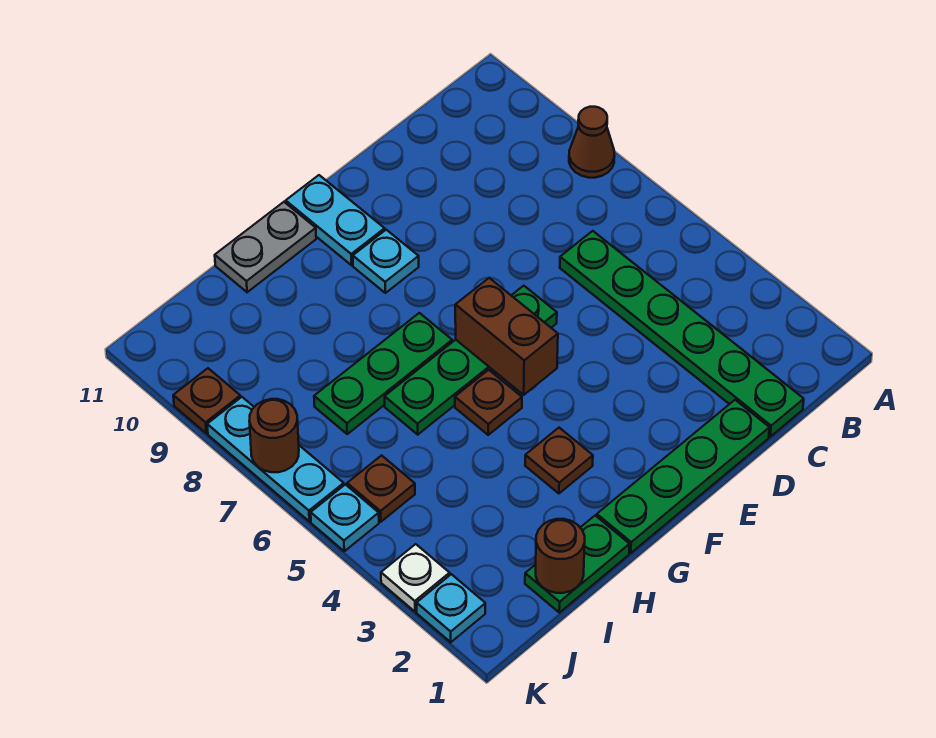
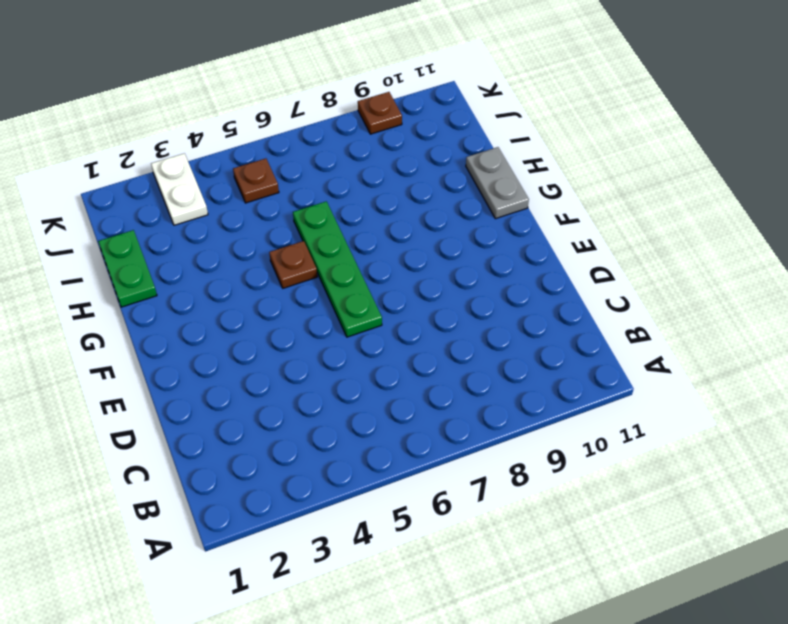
white plate J3:K3 level 1 -> white plate K3 level 1
none -> brown cone A8 level 1
none -> green plate C1:C6 level 1
none -> green plate D1:G1 level 1

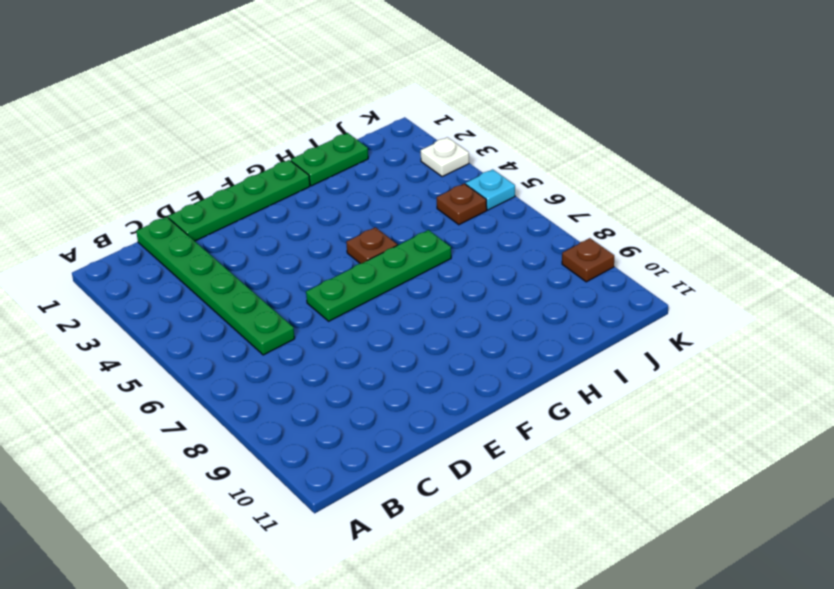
none -> brown cone A8 level 1
none -> cyan plate F9 level 1
none -> cyan plate F10:F11 level 1

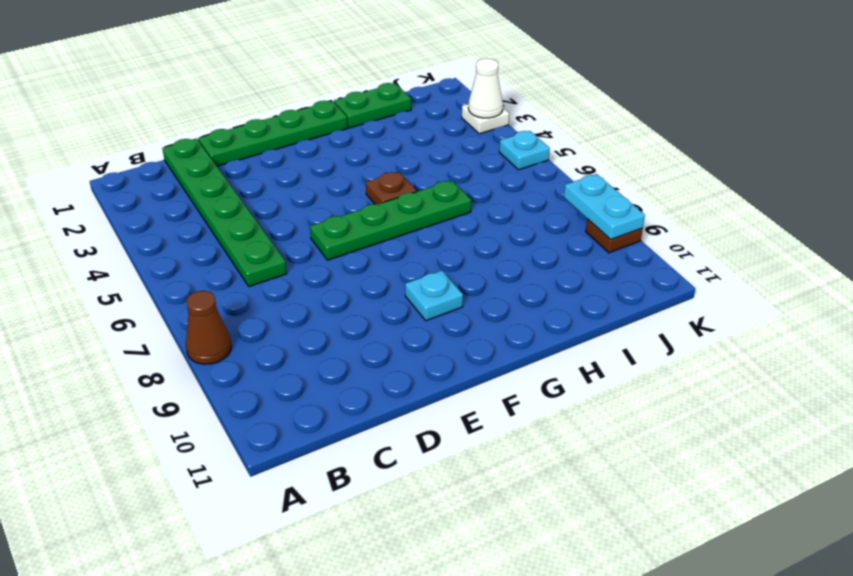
white cone K3 level 2 -> none
cyan plate K8:K9 level 2 -> cyan plate F10:F11 level 1
none -> brown plate G3 level 1
none -> green plate G7:I7 level 1
none -> grey plate G11:H11 level 1

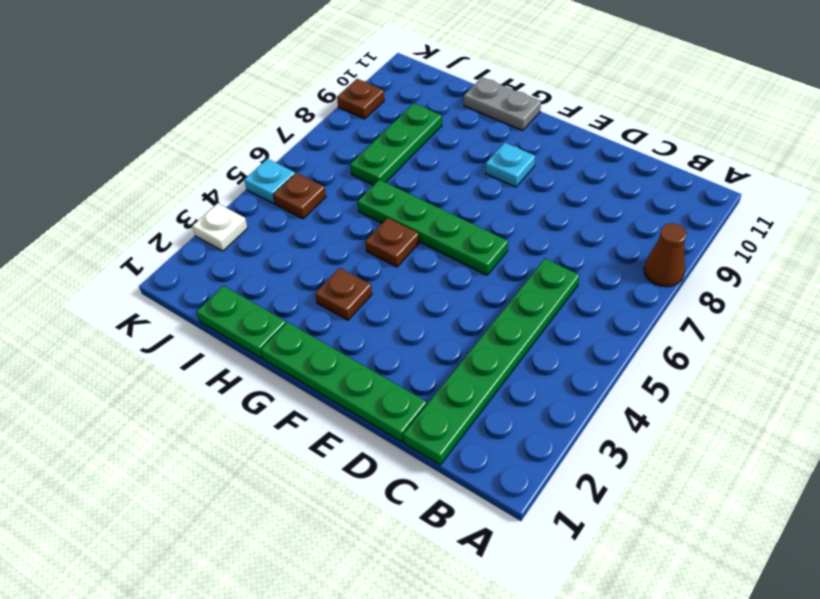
green plate I7:I9 level 1 -> green plate G7:I7 level 1
none -> cyan plate F10:F11 level 1
none -> cyan plate K2 level 1
none -> cyan plate K6:K8 level 1

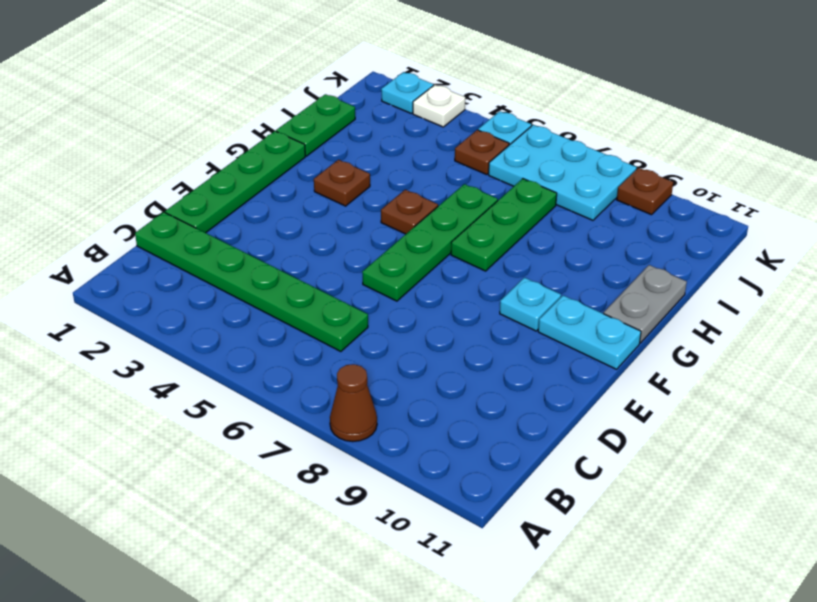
cyan plate J6:K8 level 1 -> cyan plate K6:K8 level 1
none -> brown brick F5:F6 level 2
none -> brown round brick I1 level 2
none -> brown round brick K7 level 2

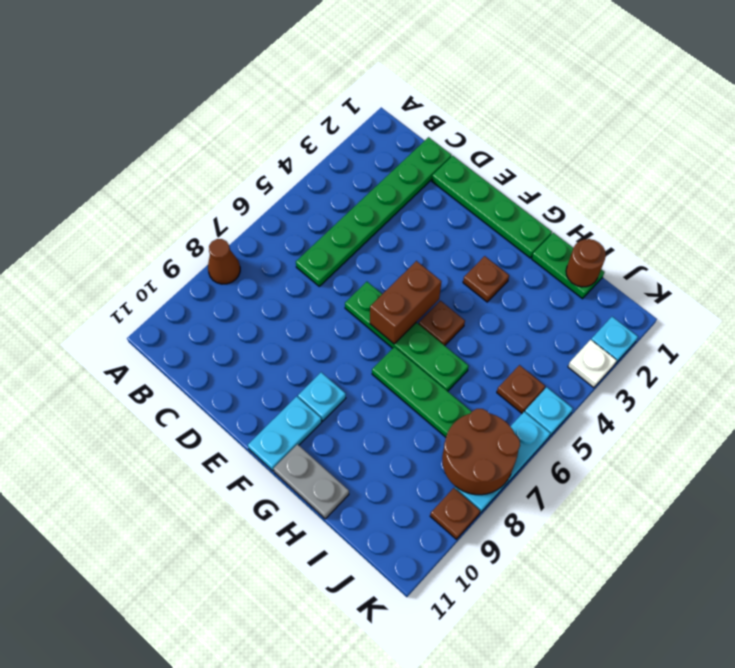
brown round brick J7:K8 level 2 -> brown round brick K7 level 2

